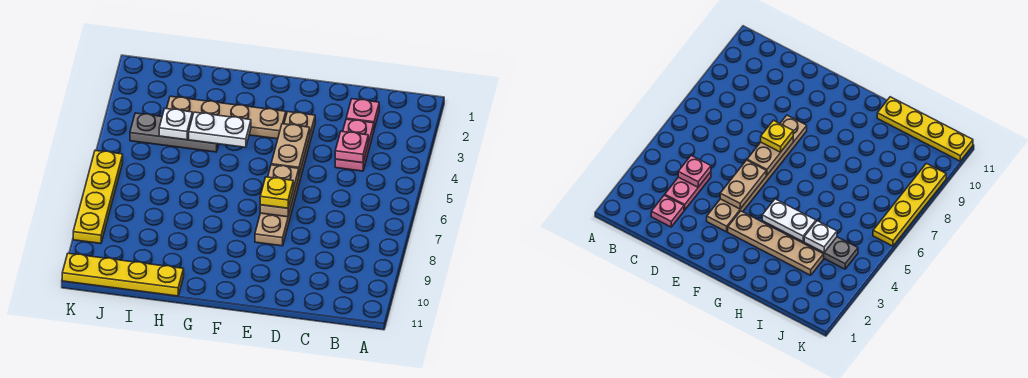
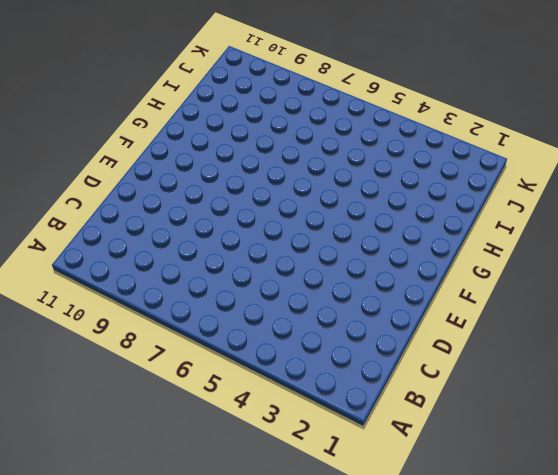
none -> pink plate C2 level 1
none -> pink plate C3:C4 level 1
none -> tan plate E3:E8 level 1

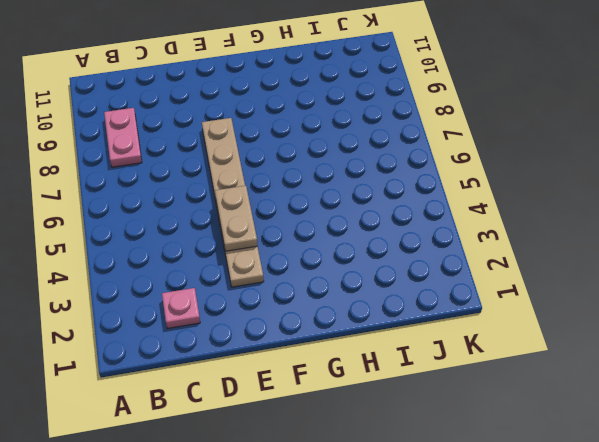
pink plate B8:B9 level 1 -> pink plate C3:C4 level 1
none -> tan plate F3:I3 level 1
none -> grey plate H4:J4 level 1
none -> yellow plate H11:K11 level 1

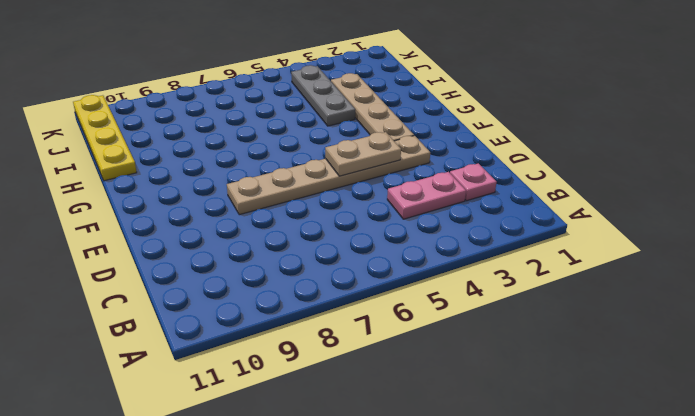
none -> yellow plate K6:K9 level 1
none -> pink plate C4 level 2
none -> tan plate E6:E7 level 2

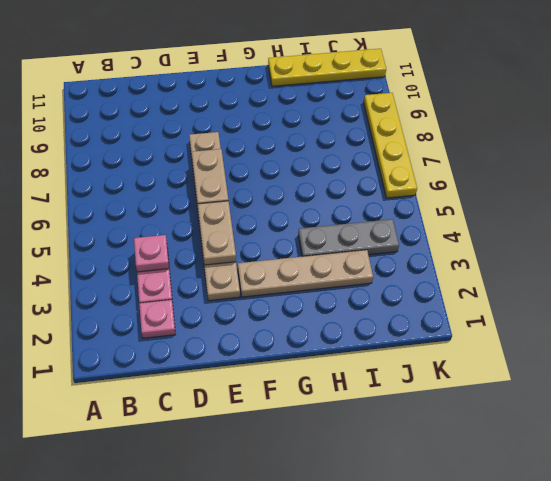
none -> white plate G4:H4 level 2
none -> white plate I4 level 2
none -> yellow plate E7 level 3

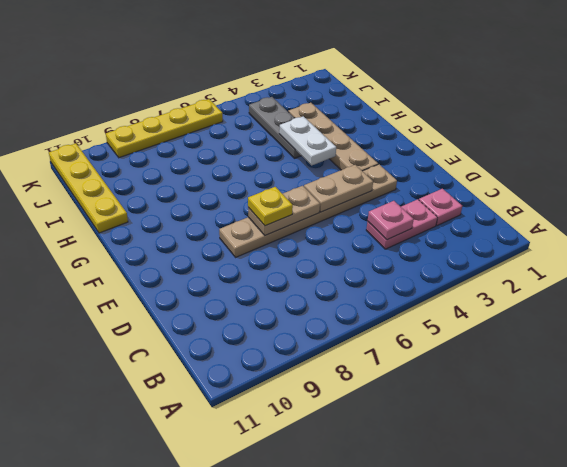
none -> white plate I4 level 2

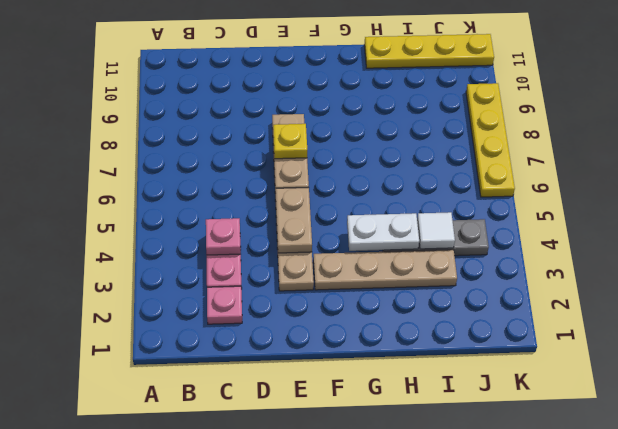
white tile I4 level 2 -> white plate I4 level 2

